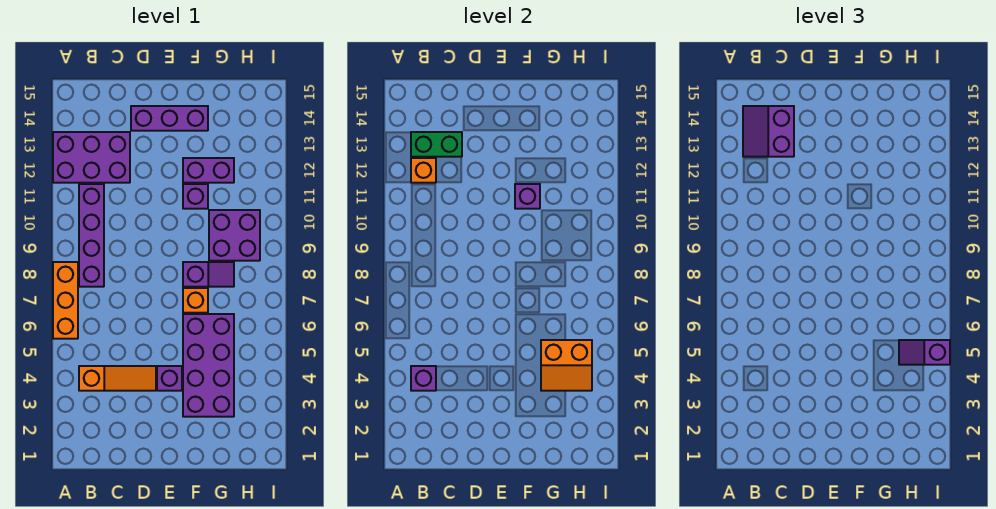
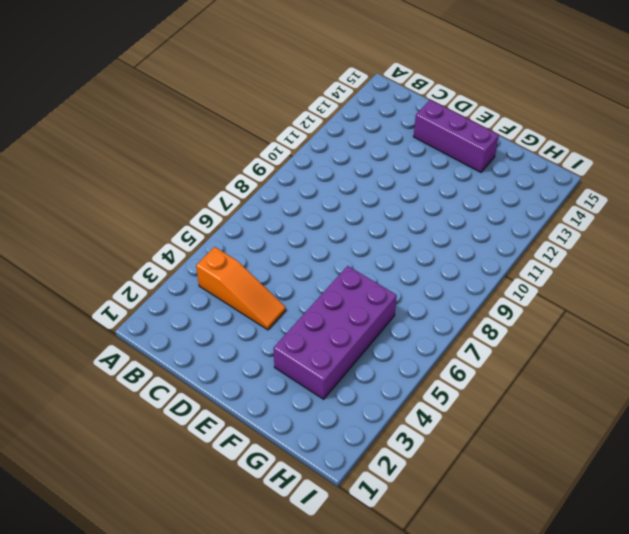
none -> orange brick A6:A8 level 1
none -> purple brick A12:C13 level 1
none -> purple brick B8:B11 level 1

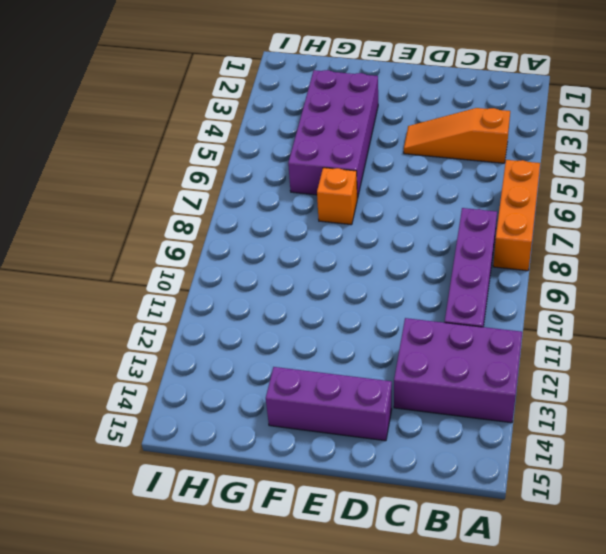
none -> purple brick E4 level 1
none -> purple slope F8:G8 level 1 top F
none -> purple brick F11 level 1

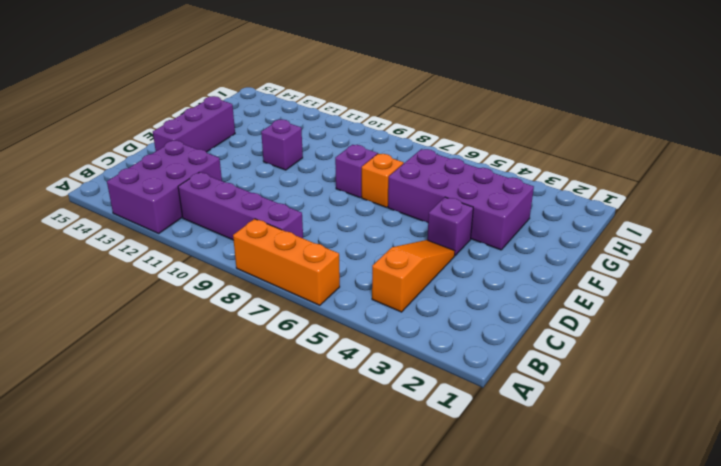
none -> purple brick F12:G12 level 1
none -> purple brick G9:H10 level 1
none -> purple brick B4 level 2

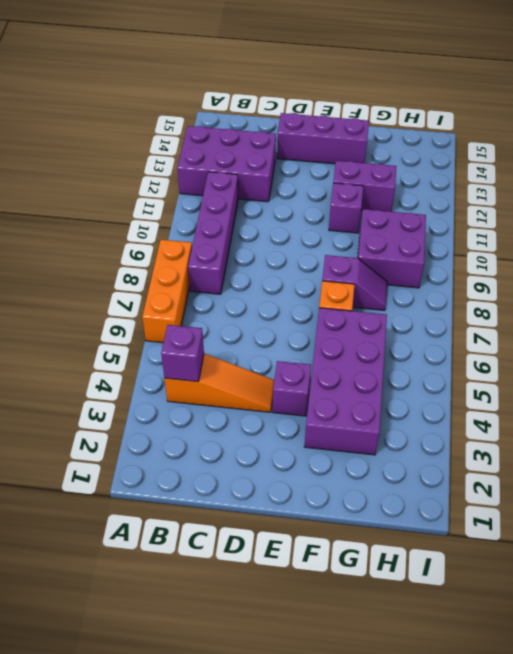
none -> orange brick B12 level 2
none -> green brick B13:C13 level 2
none -> purple brick F11 level 2

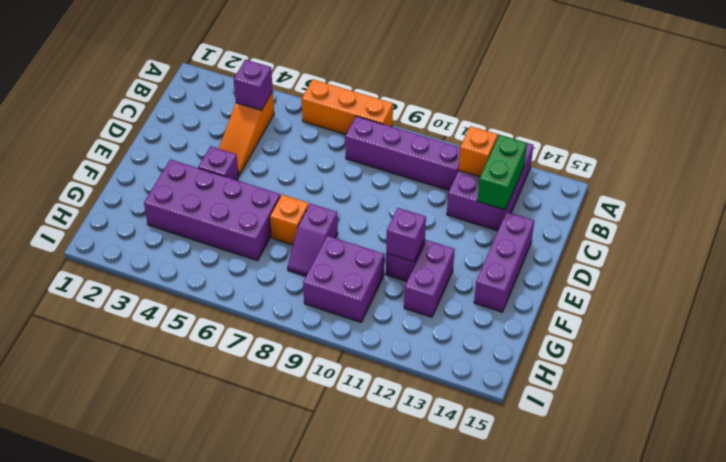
none -> orange slope G4:H5 level 2 top 5
none -> purple slope B13:C14 level 3 top C
none -> purple slope H5:I5 level 3 top I

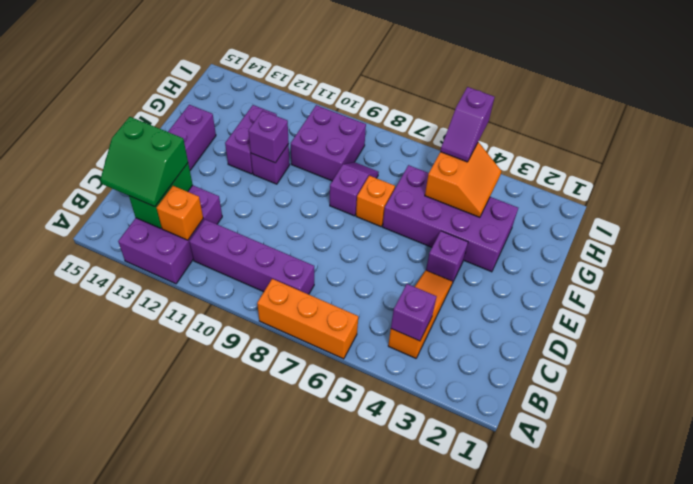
green slope B13:C14 level 3 top C -> purple slope B13:C14 level 3 top C

